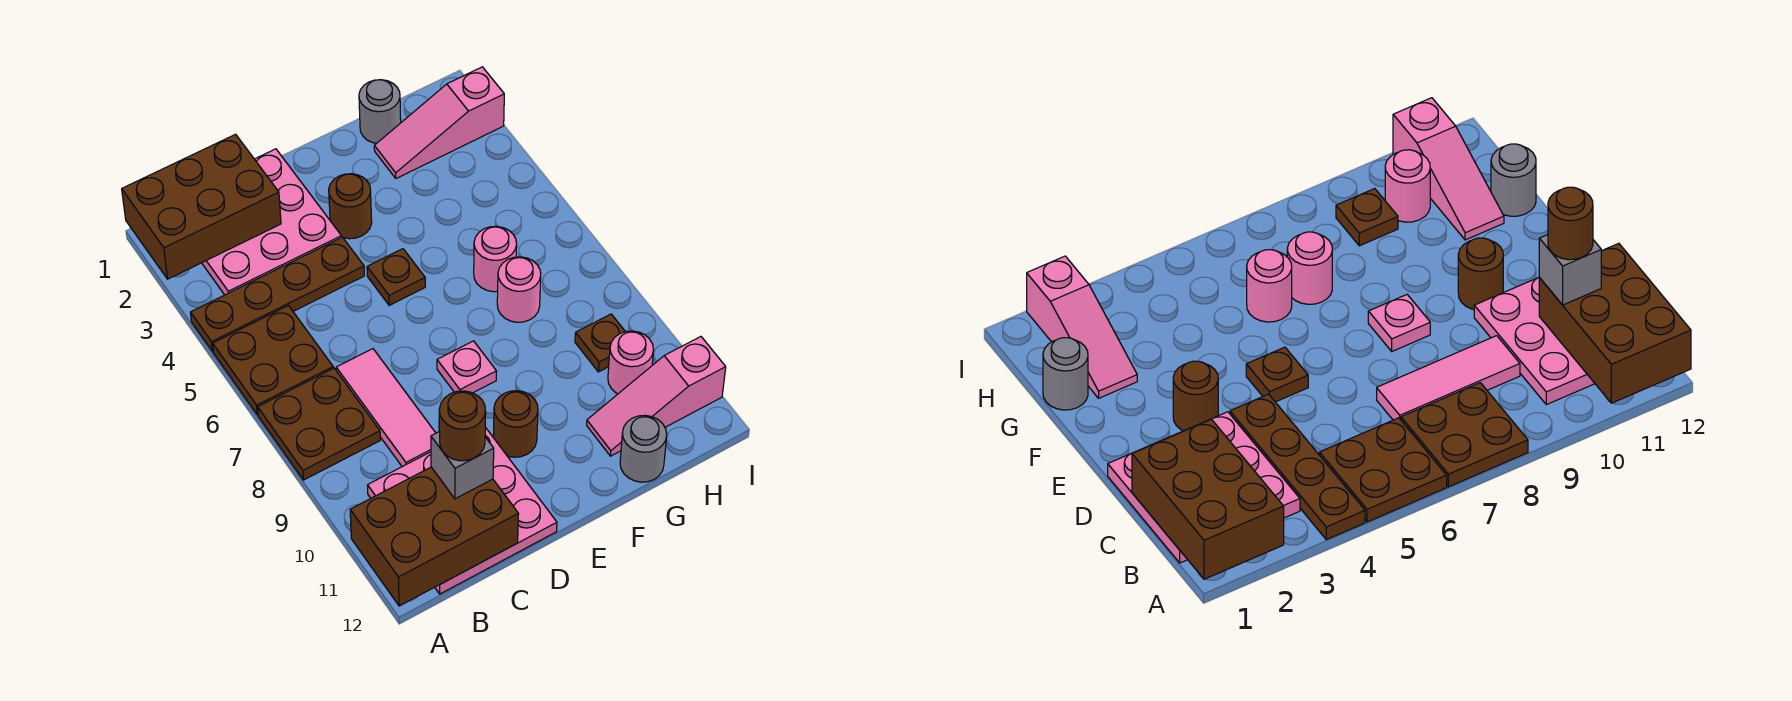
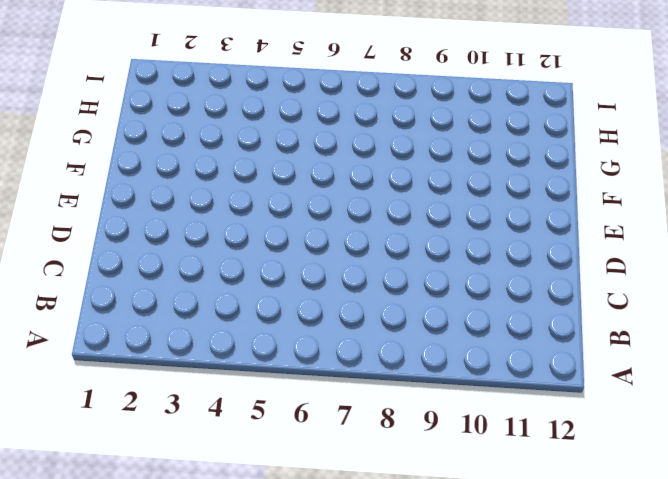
none -> brown plate A4:D4 level 1
none -> brown plate A5:B6 level 1
none -> brown plate A7:B8 level 1

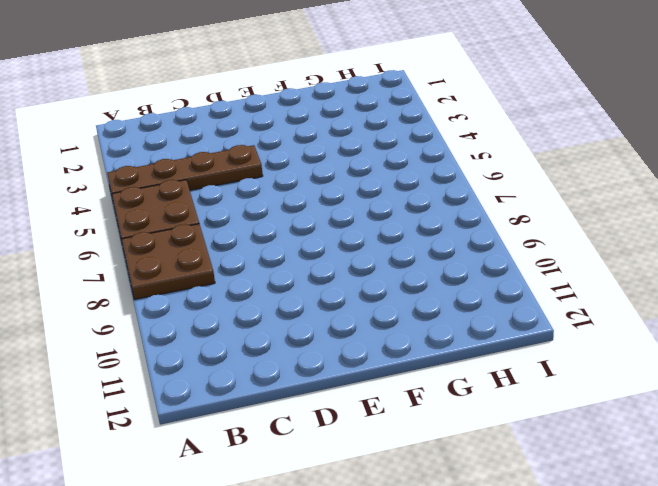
none -> pink plate B1:D3 level 1
none -> pink plate B10:D12 level 1
none -> pink tile C7:C9 level 1

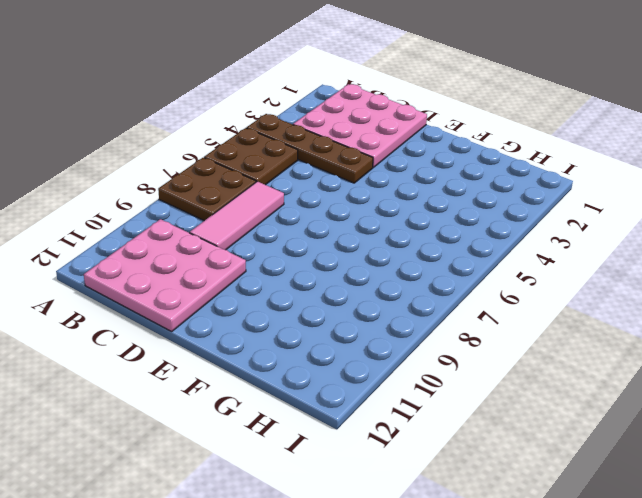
none -> brown round brick E3 level 1
none -> brown plate E5 level 1
none -> pink plate E8 level 1

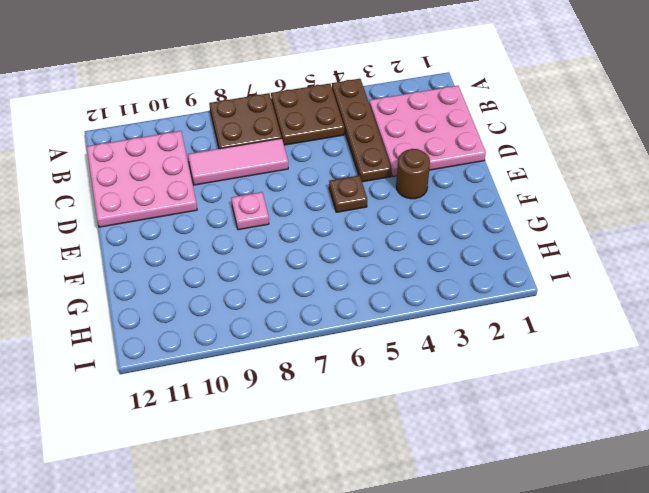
none -> brown round brick E10 level 1
none -> grey round brick G1 level 1
none -> pink slope G2:I2 level 1 top I

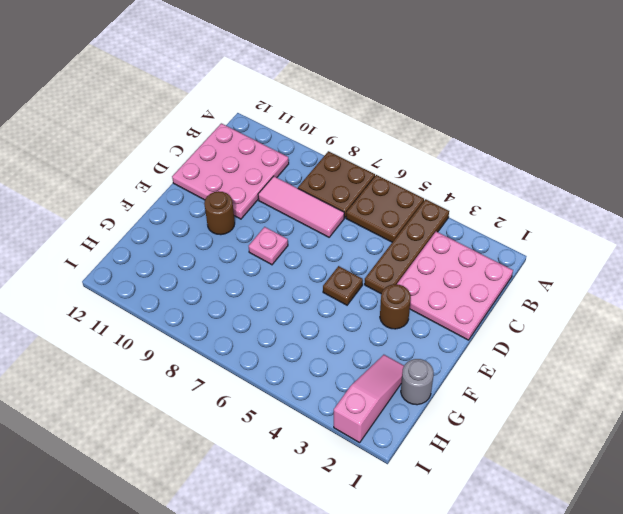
none -> pink round brick G6 level 1
none -> pink round brick G7 level 1
none -> pink slope G11:I11 level 1 top I

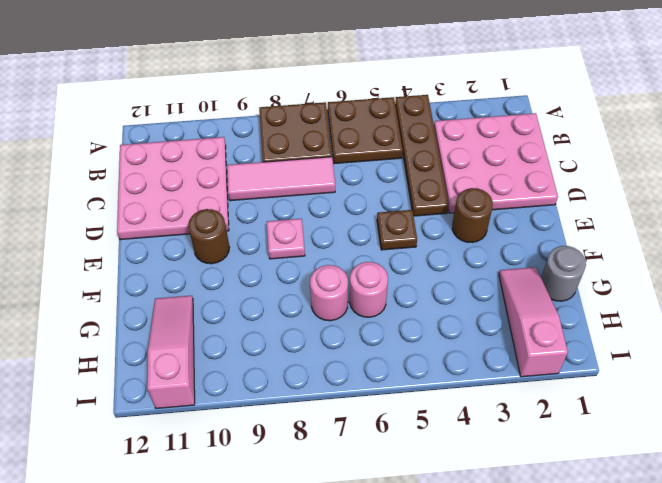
none -> grey round brick G12 level 1
none -> brown plate H9 level 1
none -> pink round brick H10 level 1

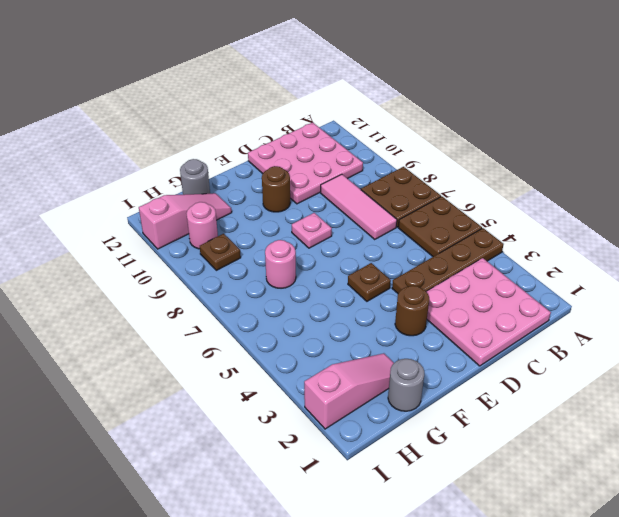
none -> pink round brick G6 level 1
none -> brown brick A1:C2 level 2
none -> brown brick A11:C12 level 2

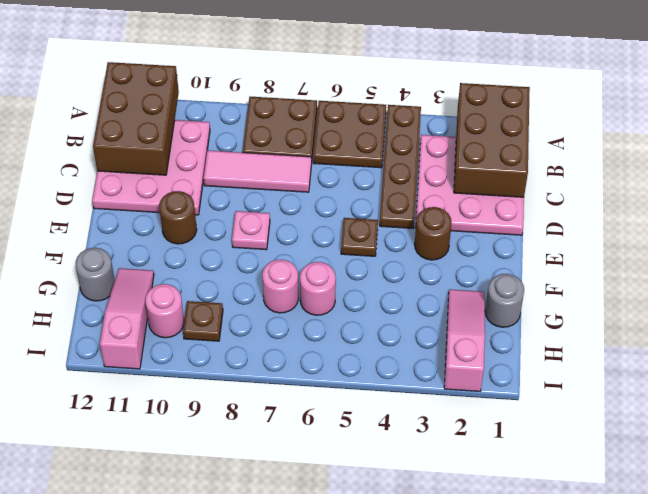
none -> grey brick C11 level 3
none -> brown round brick C11 level 4

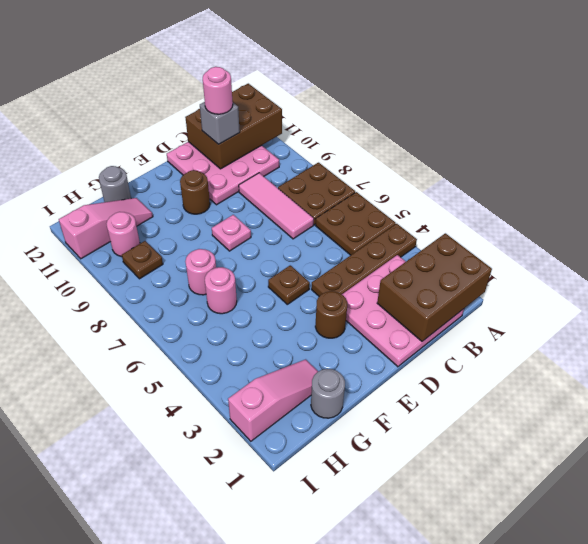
pink round brick C11 level 4 -> brown round brick C11 level 4

